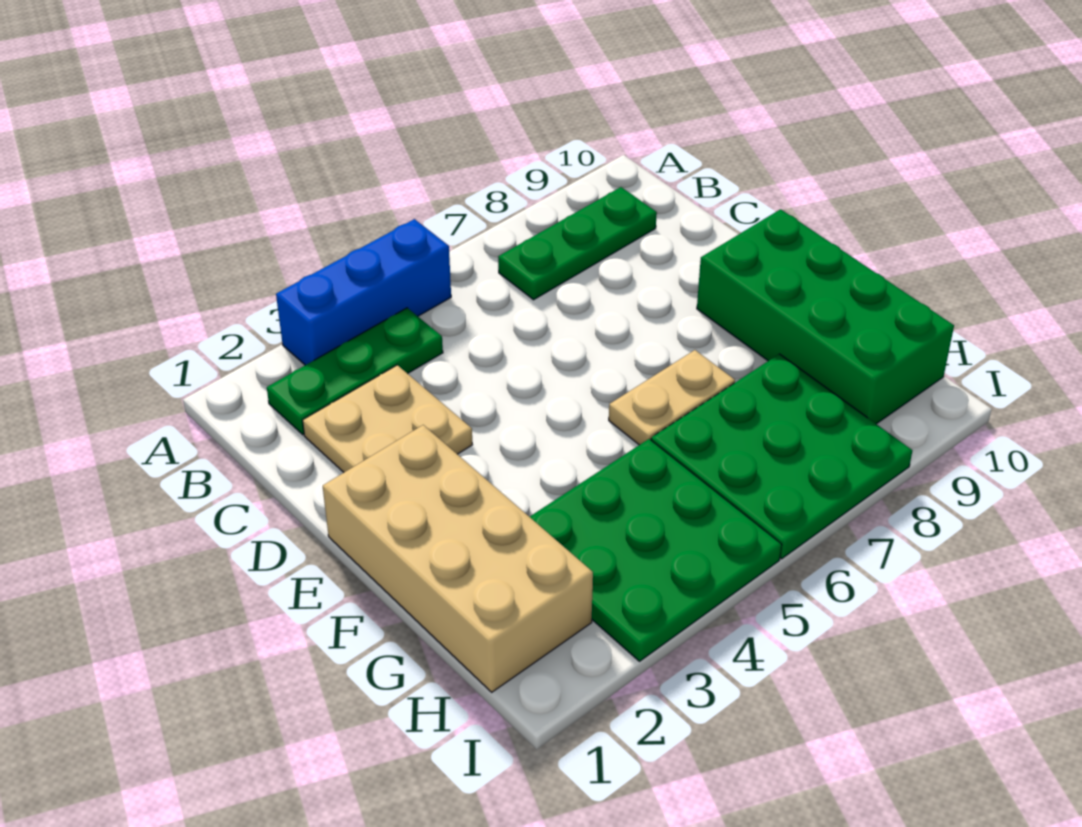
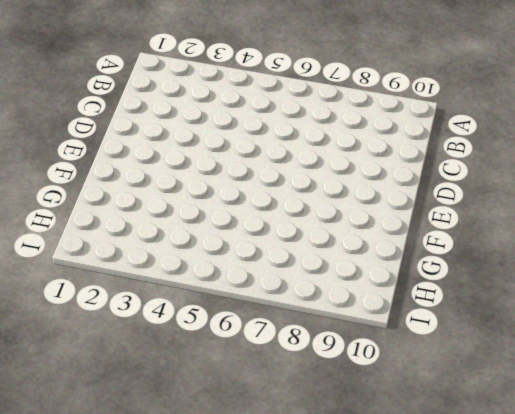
none -> blue brick A3:A5 level 1
none -> green plate B2:B4 level 1

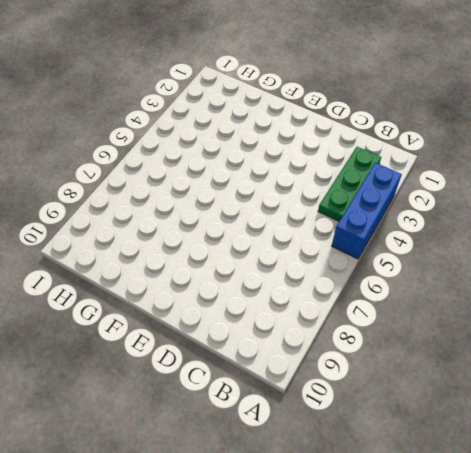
none -> green plate B7:B9 level 1
none -> tan plate C2:D3 level 1

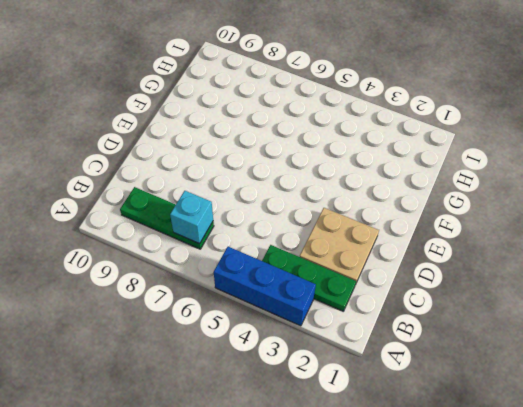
cyan brick B7 level 2 -> none
none -> tan brick E1:H2 level 1
none -> green brick E9:H10 level 1

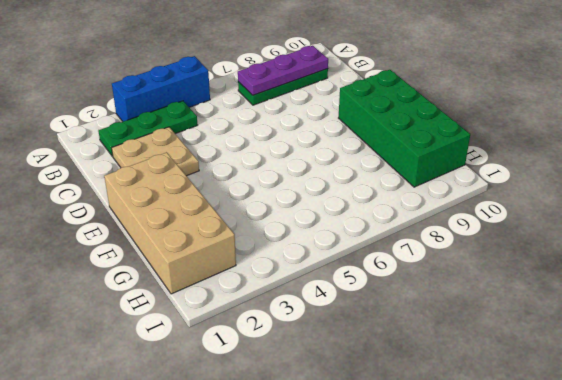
purple plate B7:B9 level 2 -> none
none -> tan plate F6:F7 level 1
none -> green plate G3:I5 level 1

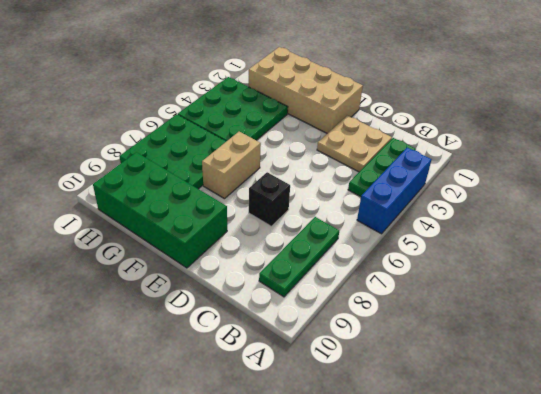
black brick D7 level 1 -> none
tan brick F6:F7 level 1 -> tan plate F6:F7 level 1

